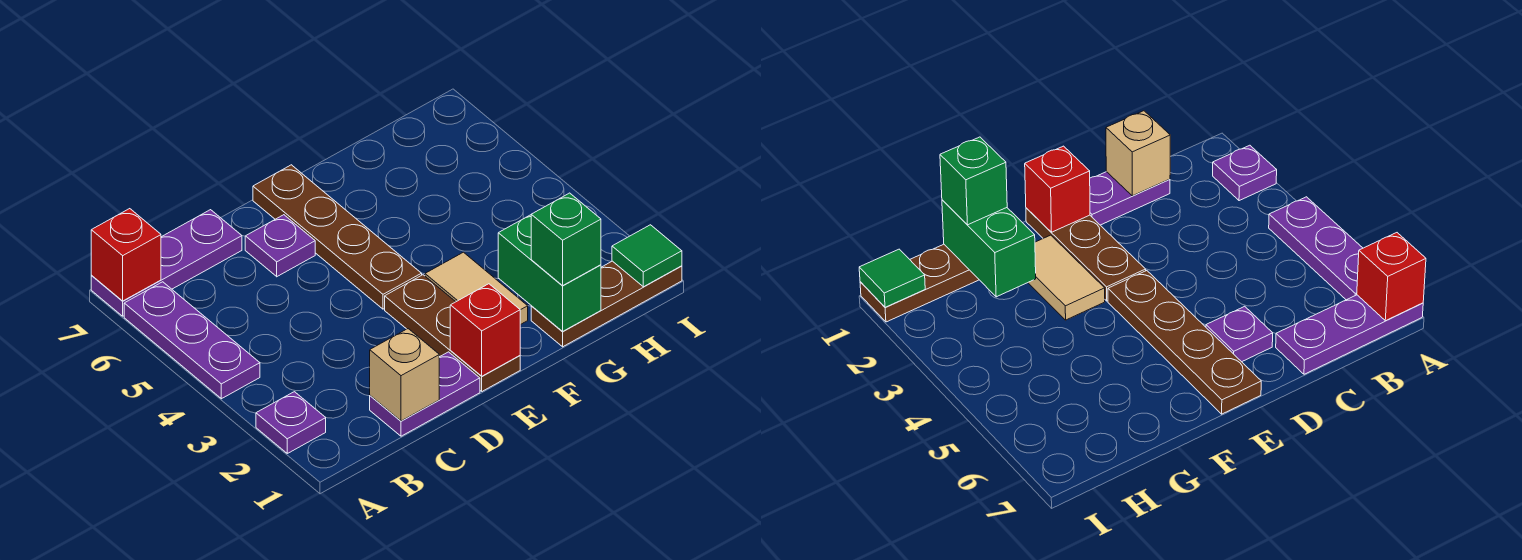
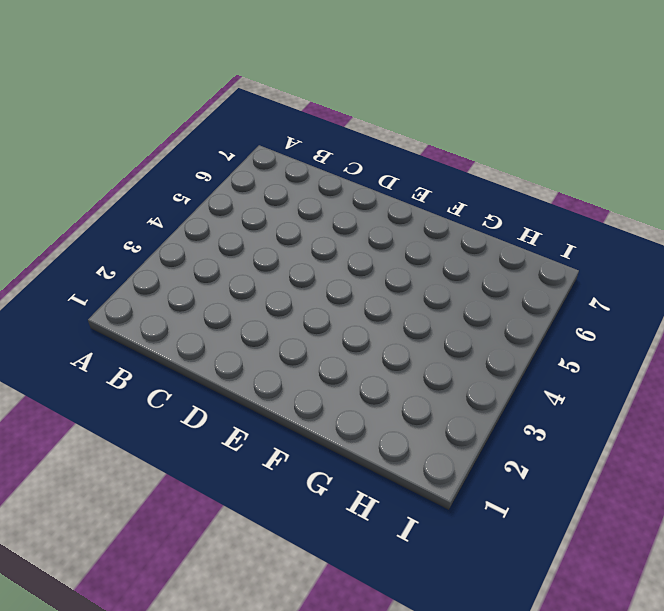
none -> purple plate A2 level 1
none -> purple plate A4:A6 level 1
none -> purple plate A7:C7 level 1

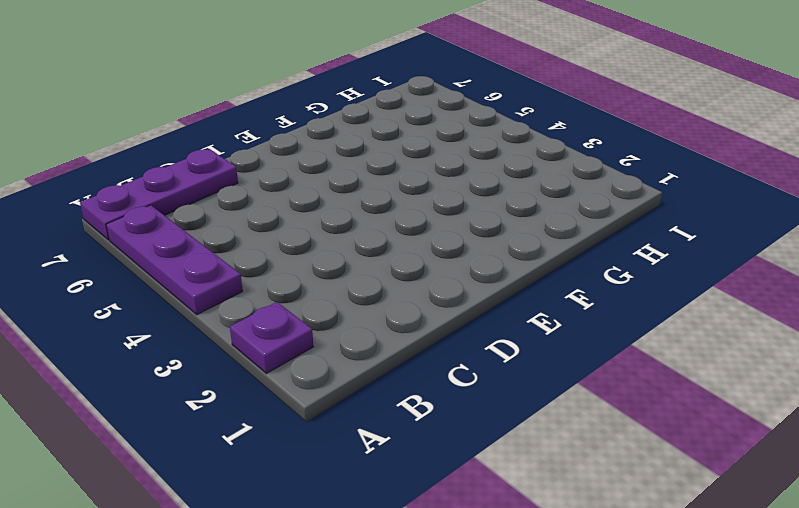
none -> purple plate C1:D1 level 1
none -> purple plate D6 level 1
none -> brown plate E1:E3 level 1

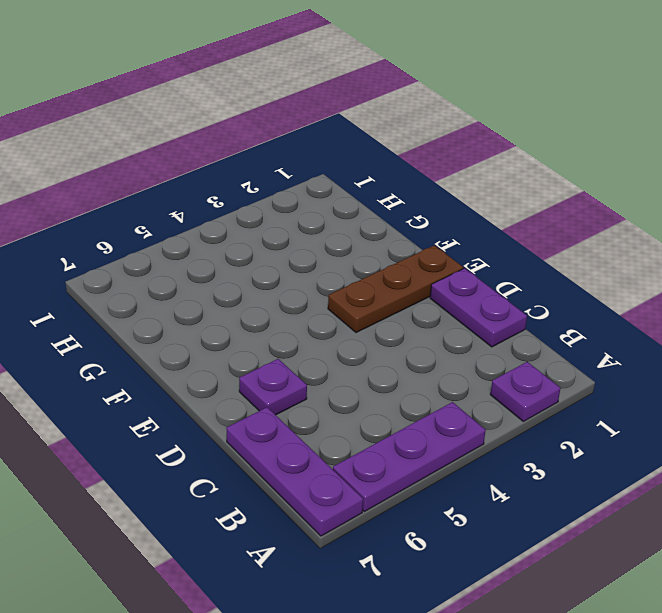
none -> brown plate E4:E7 level 1
none -> tan tile F2:F3 level 1
none -> brown plate G1:I1 level 1

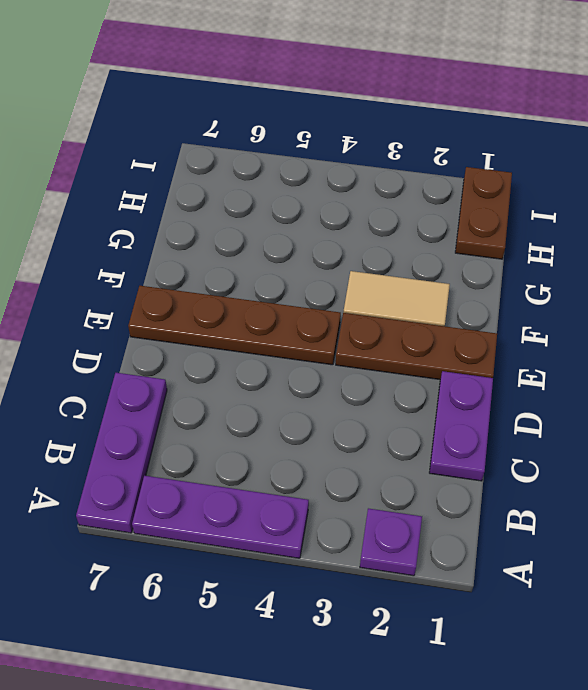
brown plate H1:I1 level 1 -> brown plate G1:I1 level 1
none -> purple plate D6 level 1
none -> red brick A7 level 2
none -> tan brick C1 level 2

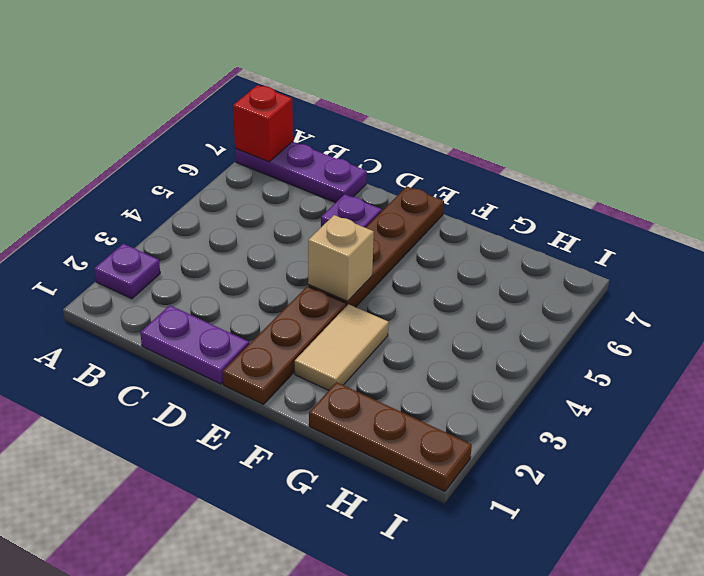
tan brick E4 level 2 -> tan brick C1 level 2
none -> purple plate A4:A6 level 1
none -> red brick E1 level 2
none -> green brick G1:G2 level 2

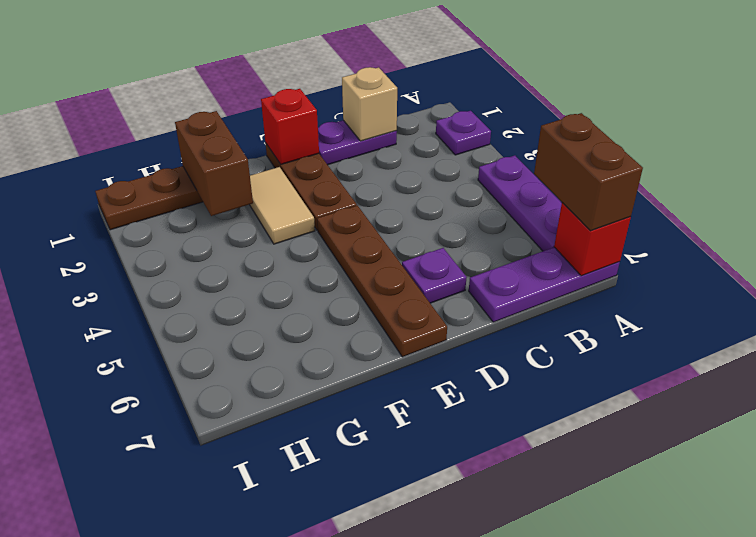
brown brick A6:A7 level 3 -> none
brown brick G1:G2 level 2 -> green brick G1:G2 level 2
none -> green tile I1 level 2
none -> green brick G1 level 3

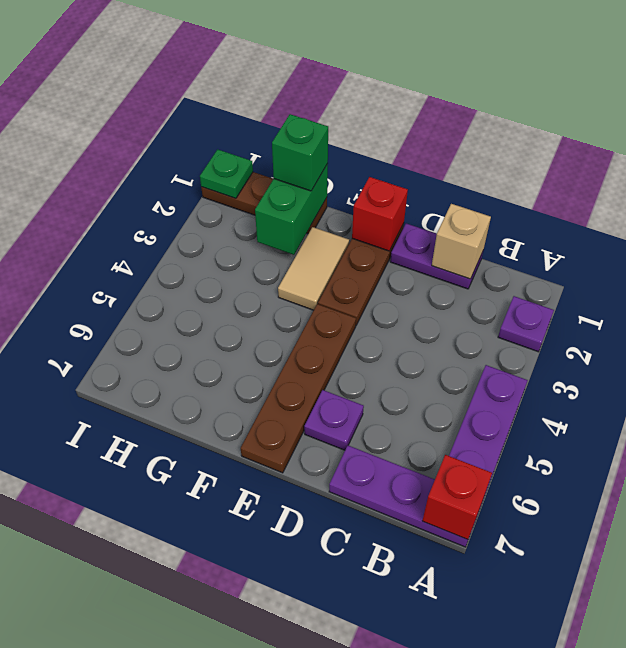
green plate I1 level 2 -> green tile I1 level 2

